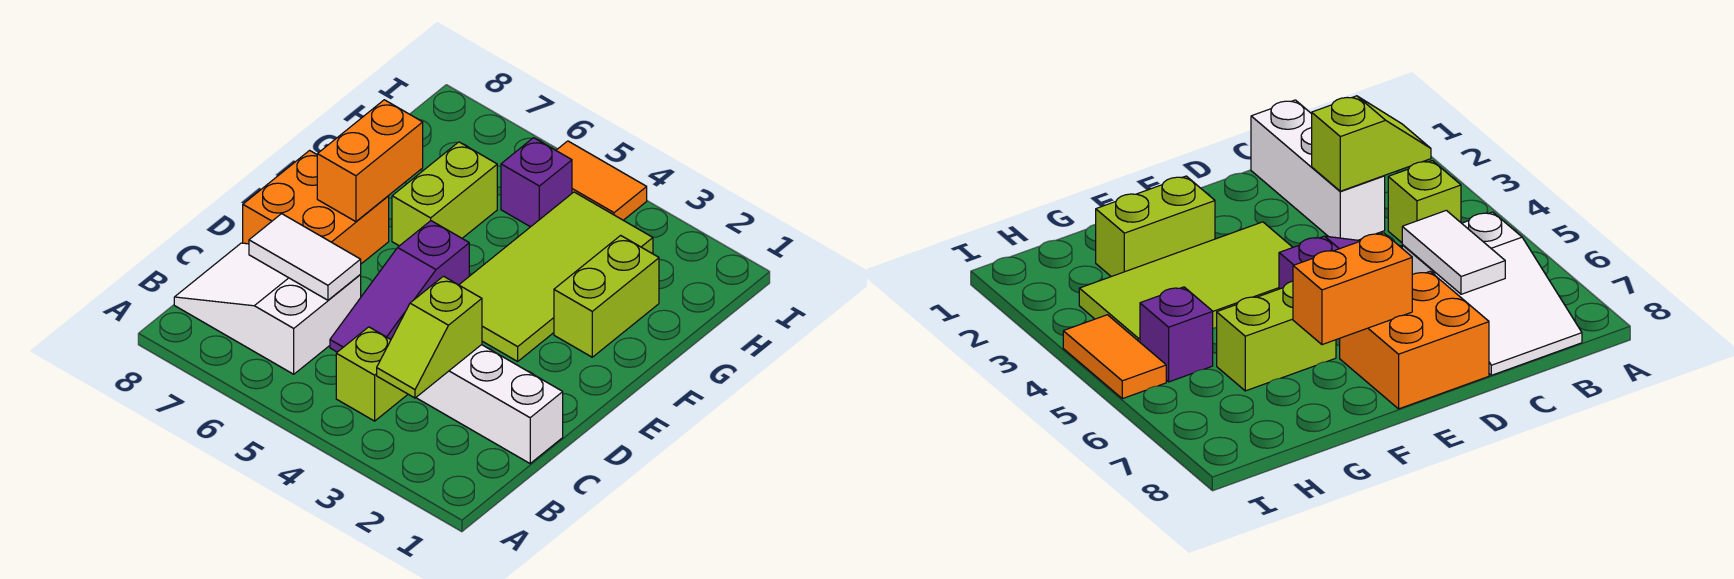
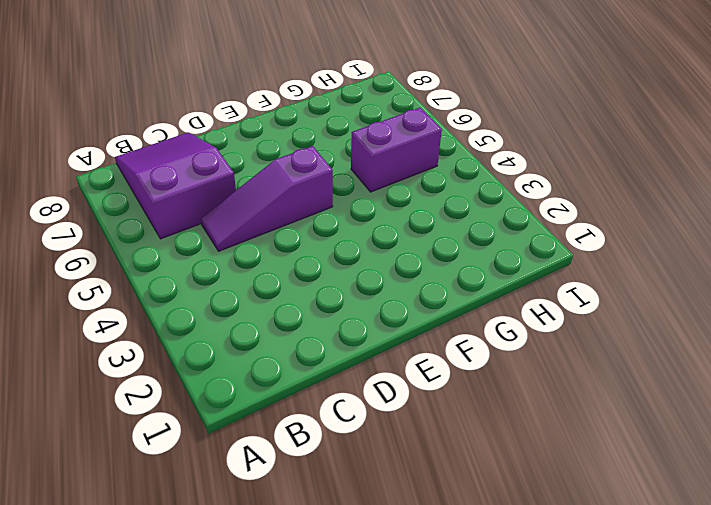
purple slope B6:C8 level 1 top 6 -> white slope B6:C8 level 1 top 6
purple brick G5:H5 level 1 -> purple brick H5 level 1
none -> lime brick B4 level 1
none -> white brick C1:C3 level 1
none -> orange brick D7:E8 level 1

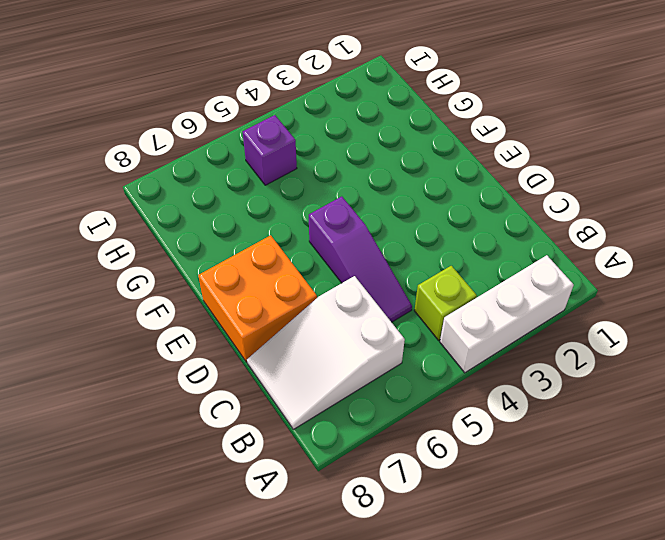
white brick A2:A4 level 1 -> white brick C1:C3 level 1
none -> lime tile E3:H4 level 1
none -> lime brick F2:G2 level 1
none -> lime brick F6:G6 level 1

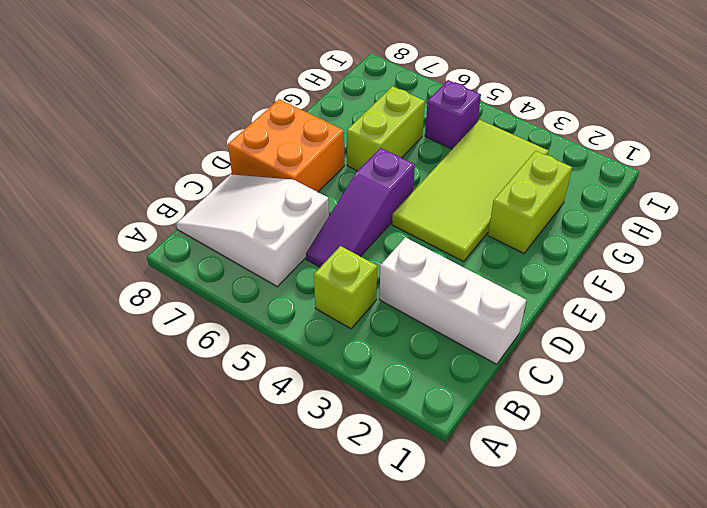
none -> orange tile I4:I5 level 1
none -> lime slope B3:C3 level 2 top C
none -> white tile C6:C7 level 2

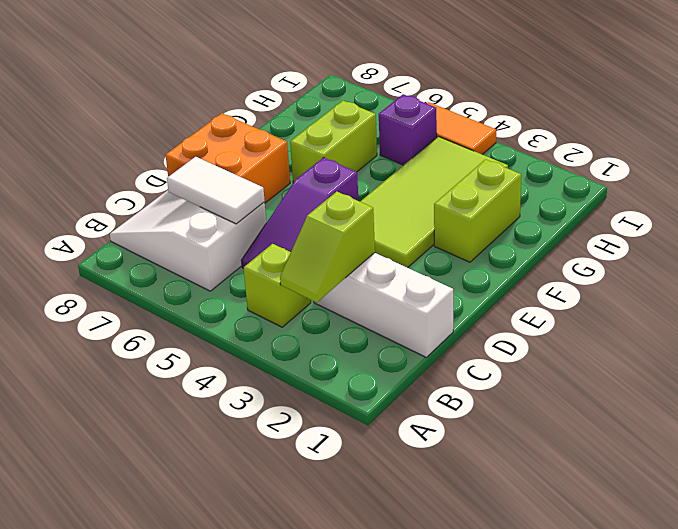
none -> orange brick E7:F7 level 2

